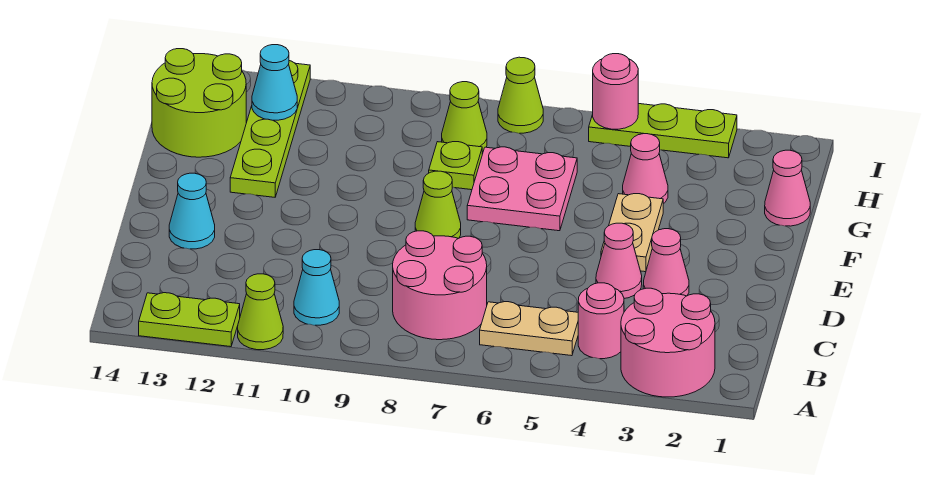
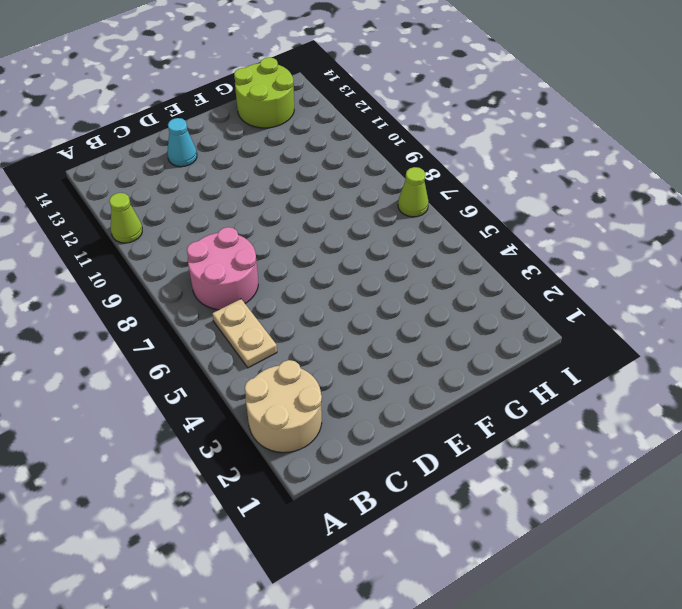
tan round brick A2:B3 level 1 -> pink round brick A2:B3 level 1
none -> lime plate A12:A13 level 1
none -> pink round brick B4 level 1
none -> cyan cone B10 level 1

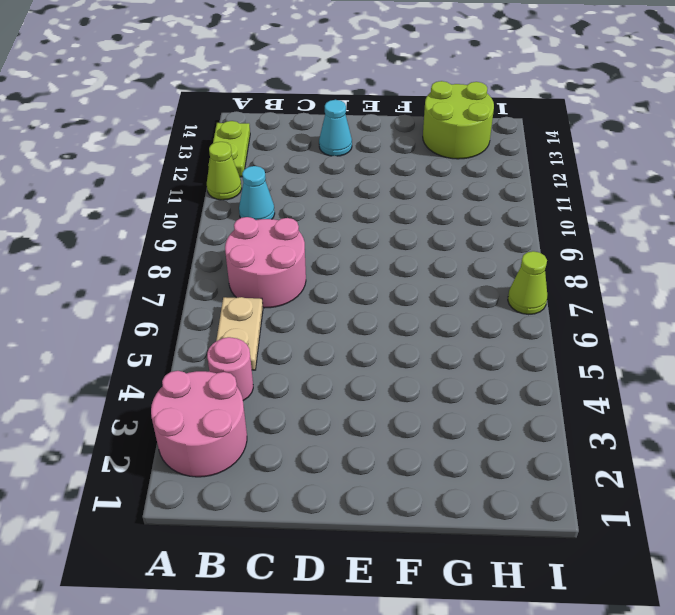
none -> pink cone D3 level 1
none -> pink cone D4 level 1
none -> tan plate E4:F4 level 1

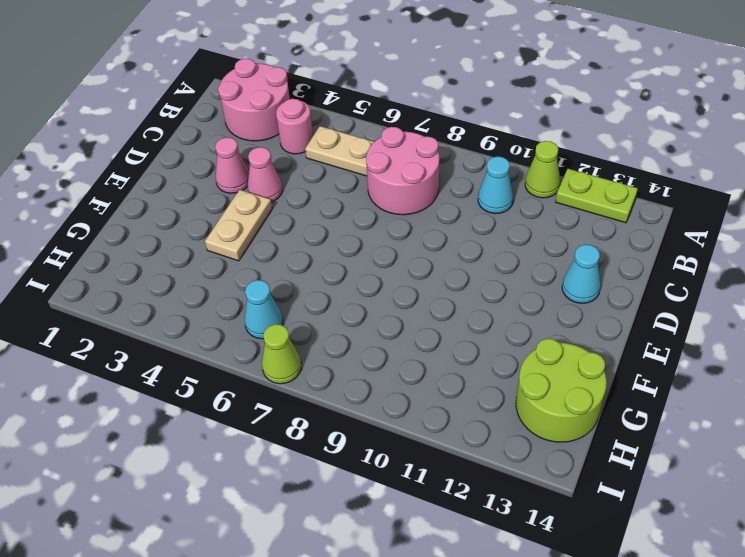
cyan cone H6 level 1 -> cyan cone H12 level 2
none -> lime cone E8 level 1
none -> pink plate F6:G7 level 1
none -> lime plate F12:I12 level 1

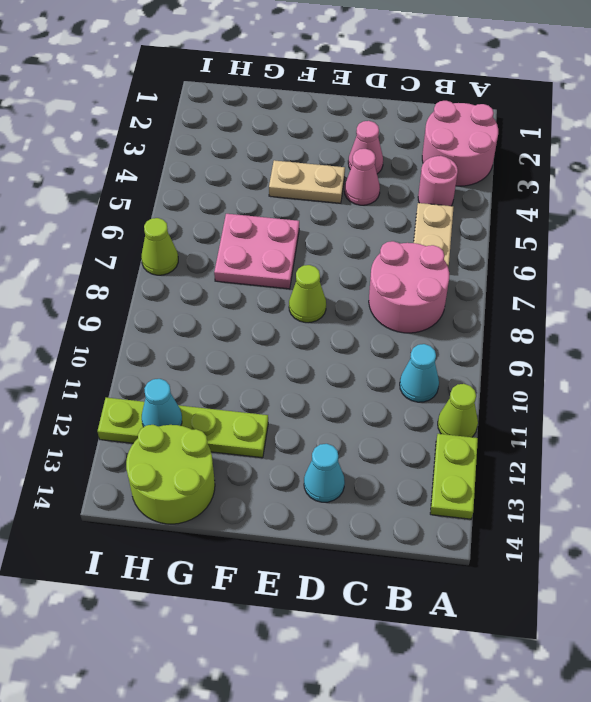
none -> pink cone G1 level 1
none -> pink cone G4 level 1
none -> lime plate G8 level 1

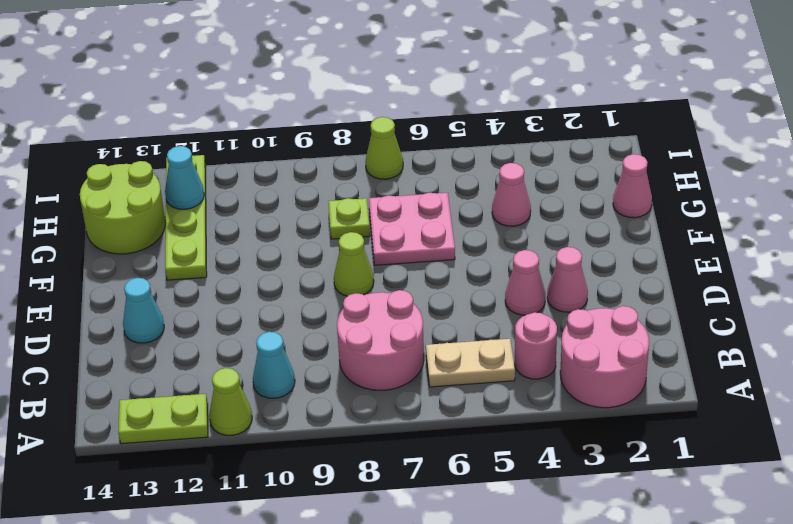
none -> tan plate E4:F4 level 1
none -> lime cone H8 level 1
none -> lime plate I3:I5 level 1

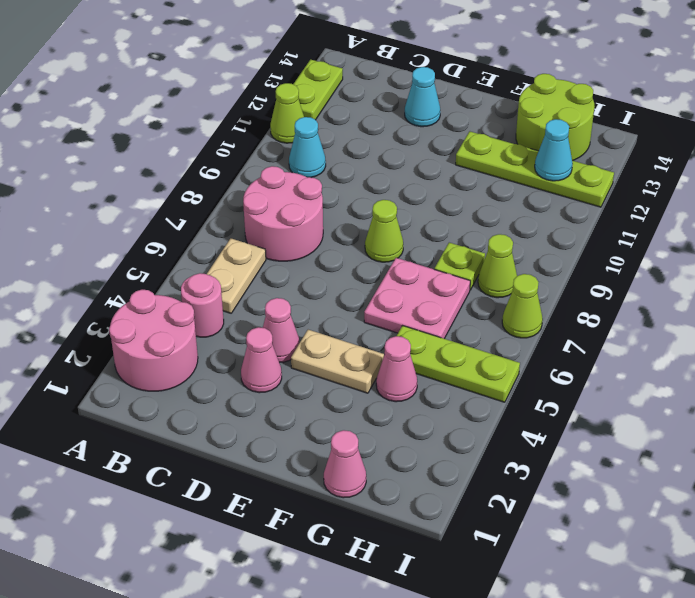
lime plate G5:I5 level 1 -> lime plate I3:I5 level 1
none -> pink round brick I5 level 2

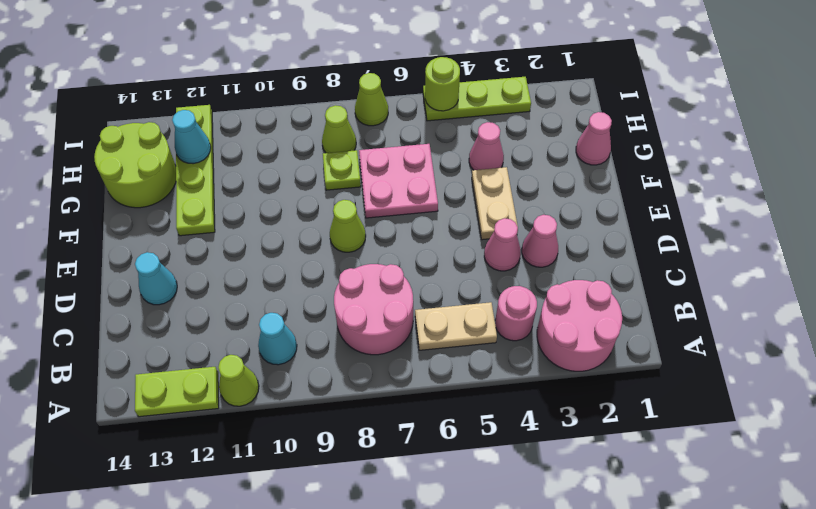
lime round brick I5 level 2 -> pink round brick I5 level 2

